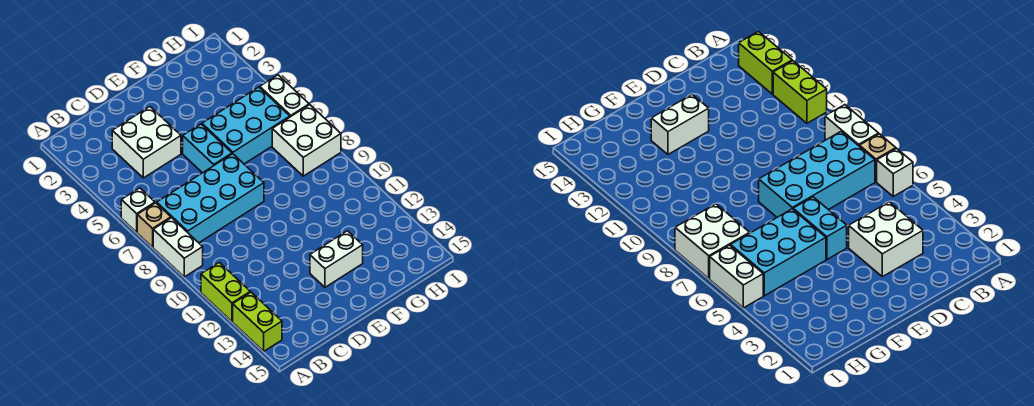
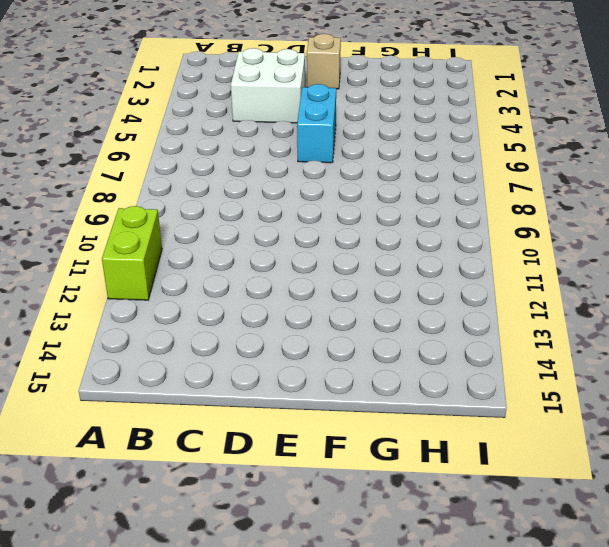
tan brick E2 level 1 -> tan brick A7 level 1
none -> white brick A6 level 1
none -> white brick A8:A9 level 1
none -> lime brick A13:A14 level 1

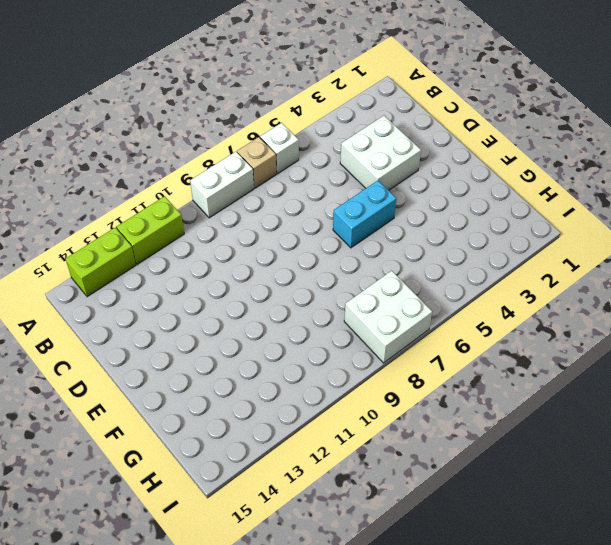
none -> cyan brick B7:E8 level 1
none -> white brick E13:F13 level 1
none -> cyan brick F5:H6 level 1

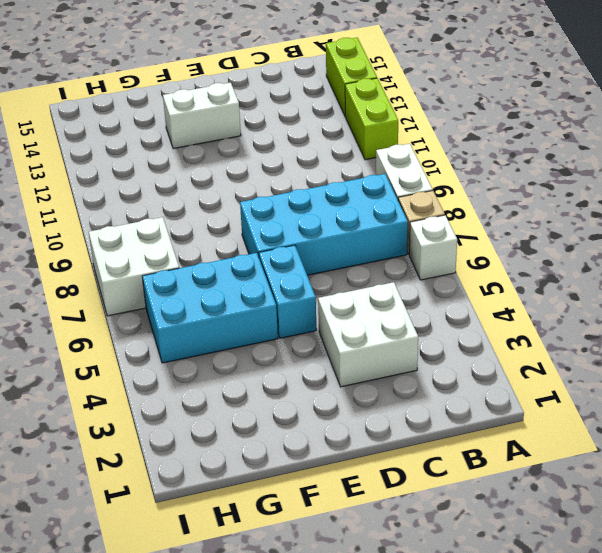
none -> white brick I5:I6 level 1

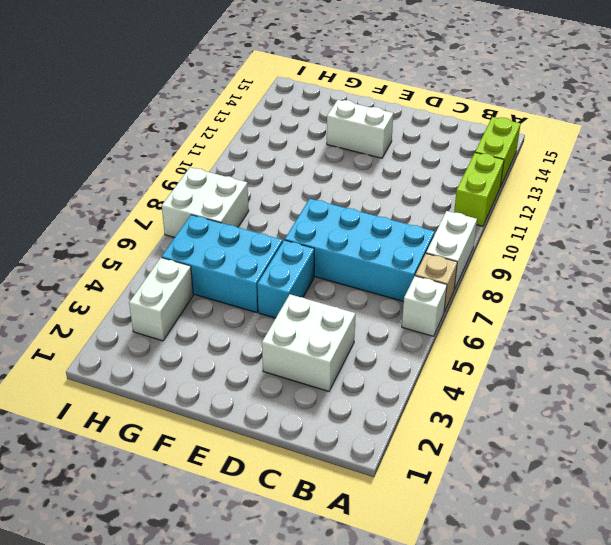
white brick H3:H4 level 1 -> white brick I5:I6 level 1

